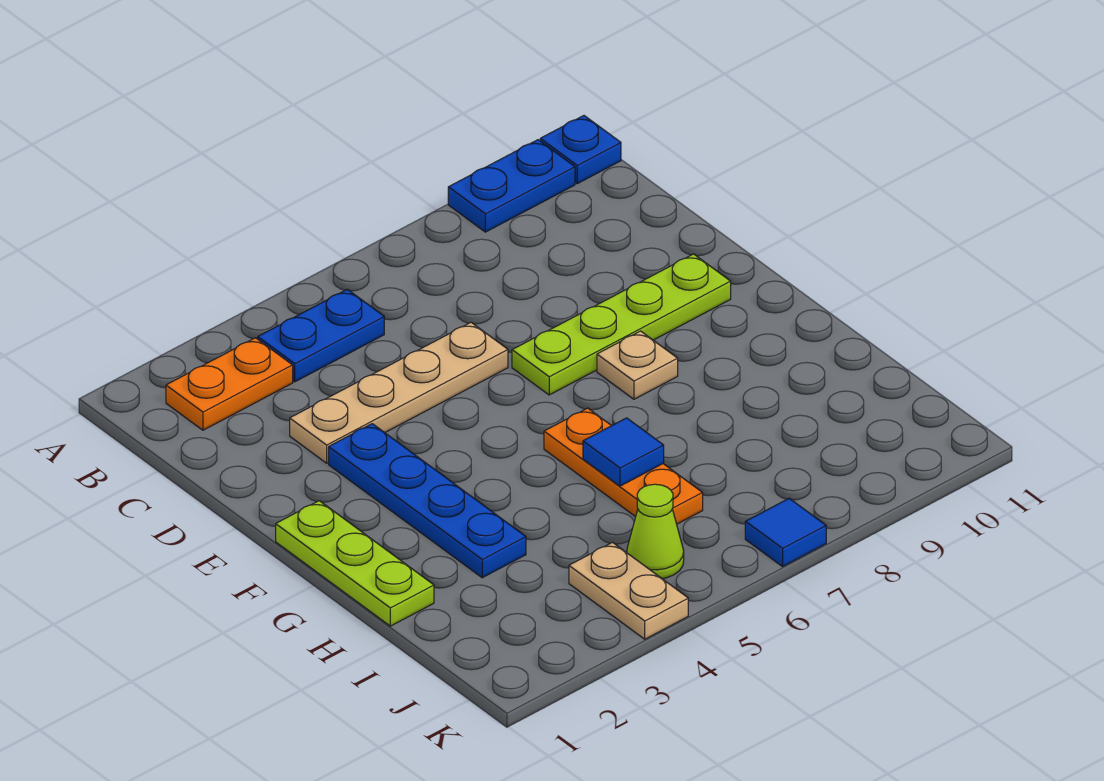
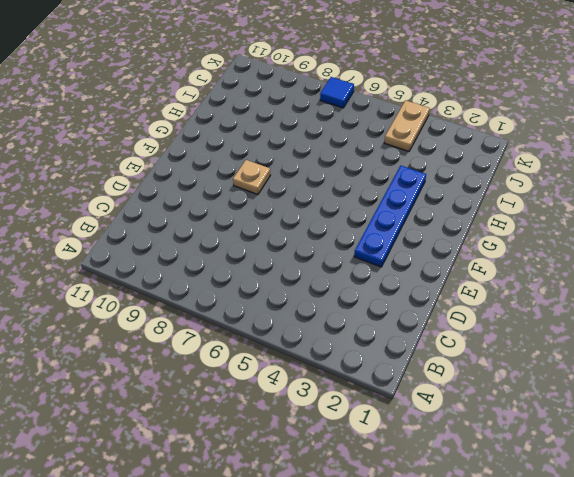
none -> blue plate A9:A10 level 1
none -> blue plate A11 level 1
none -> orange plate B2:B3 level 1

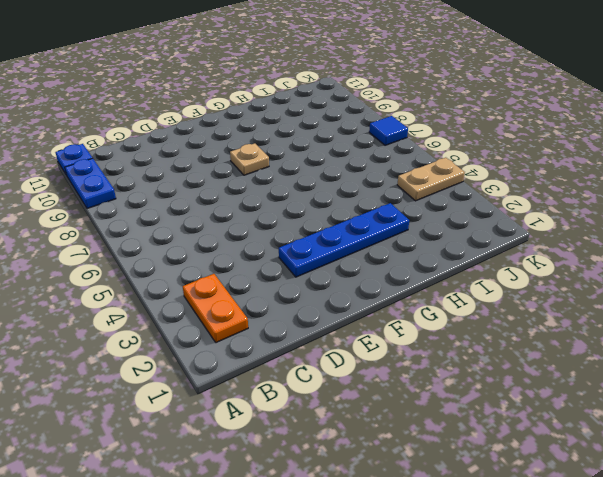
none -> blue plate B4:B5 level 1
none -> tan plate D3:D6 level 1
none -> lime plate E7:E10 level 1

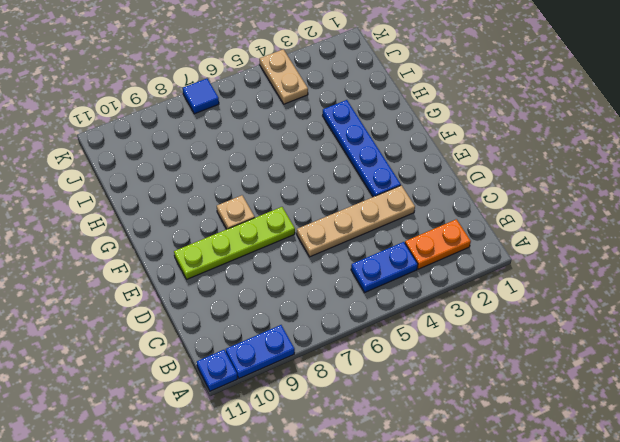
none -> lime plate F1:H1 level 1
none -> orange plate G6:I6 level 1
none -> lime cone J5 level 1

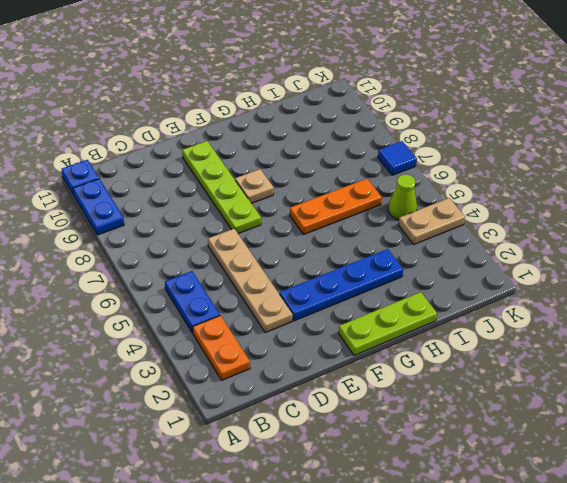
none -> blue tile H6 level 2

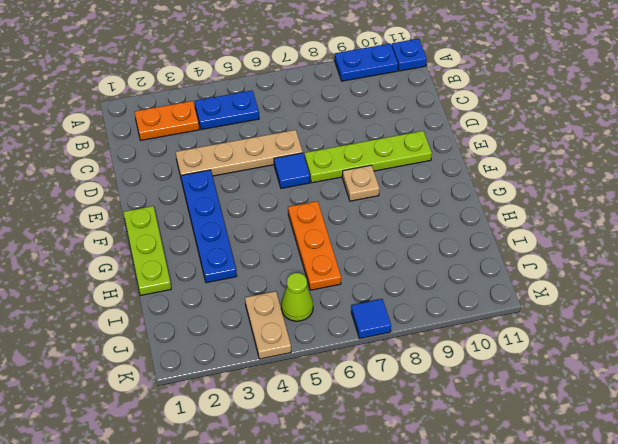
blue tile E6 level 1 -> blue tile H6 level 2

